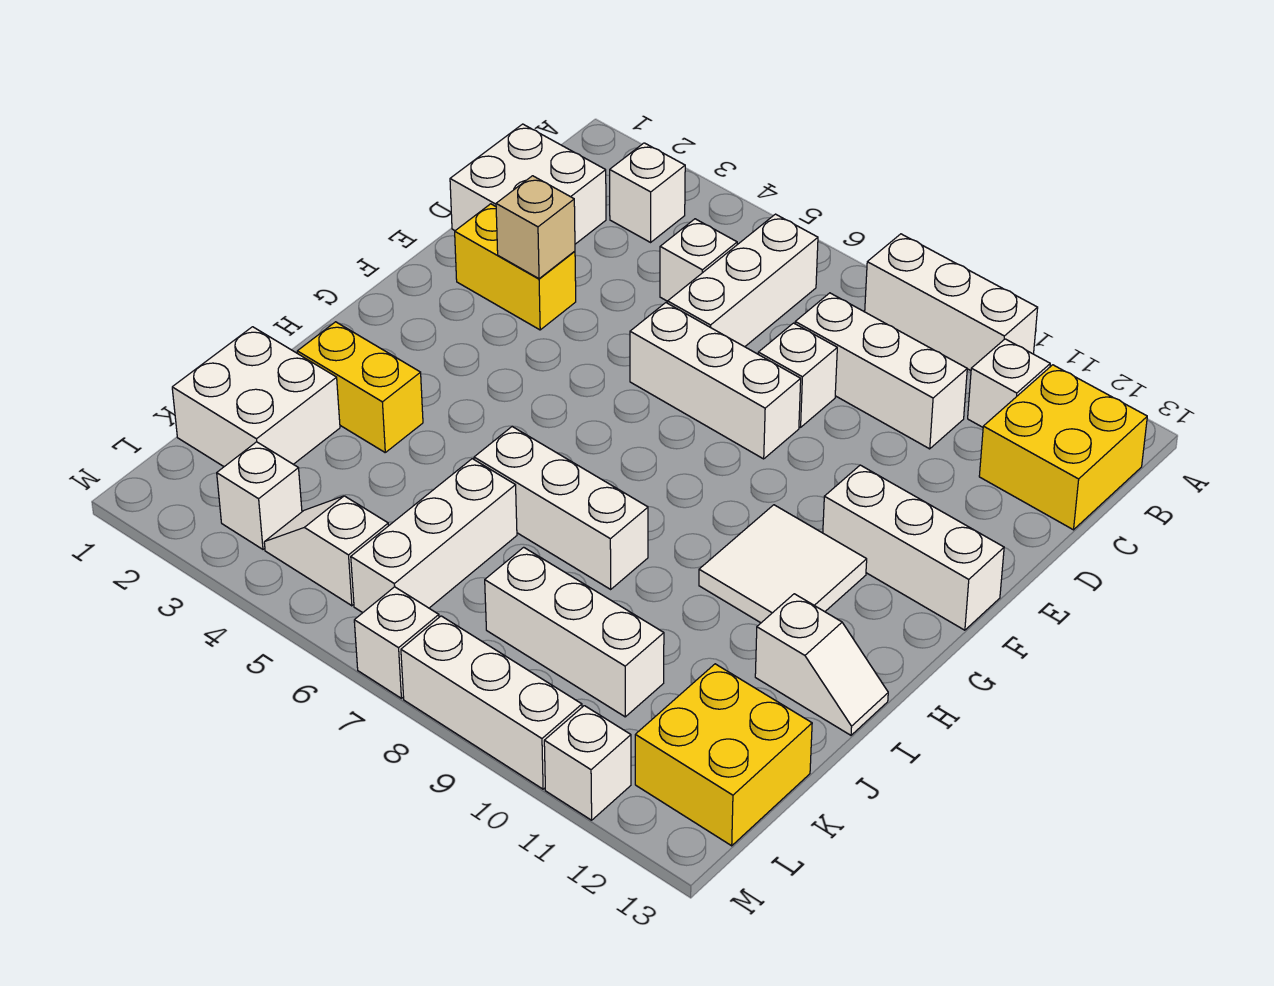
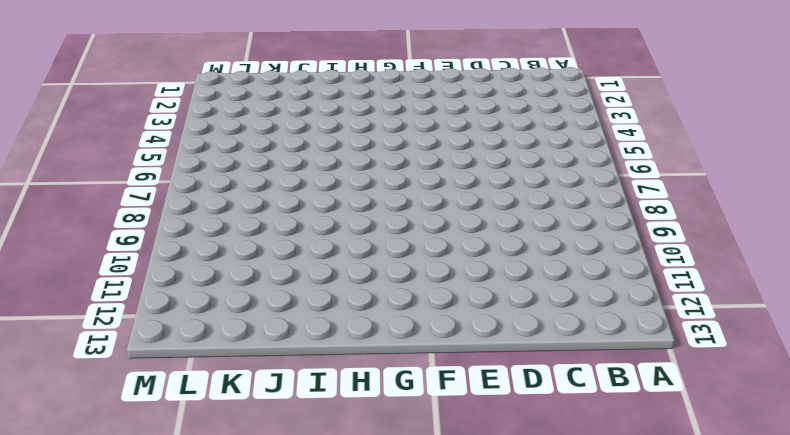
none -> white brick A8:A10 level 1
none -> white brick B3 level 1
none -> white brick B6:D6 level 1

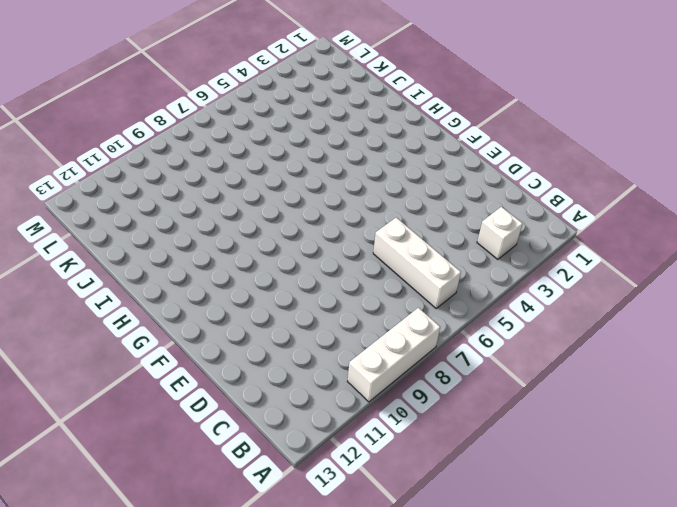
none -> white brick B11 level 1
none -> yellow brick B12:C13 level 1
none -> white brick C1:D2 level 1

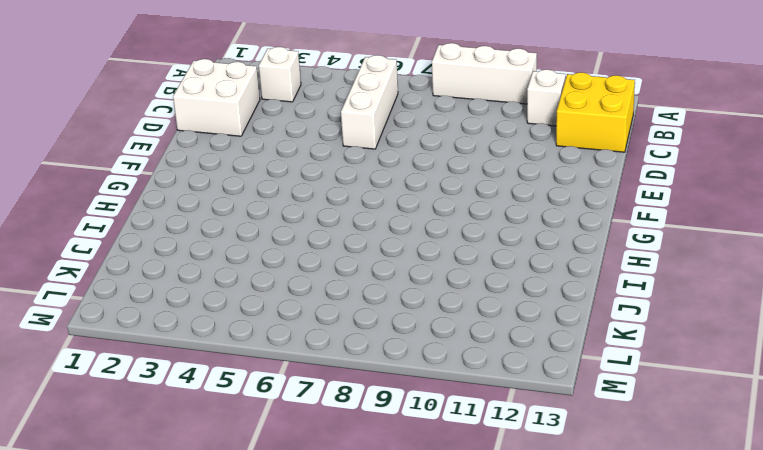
none -> white brick C5 level 1
none -> white brick C8:C10 level 1
none -> white brick D8 level 1

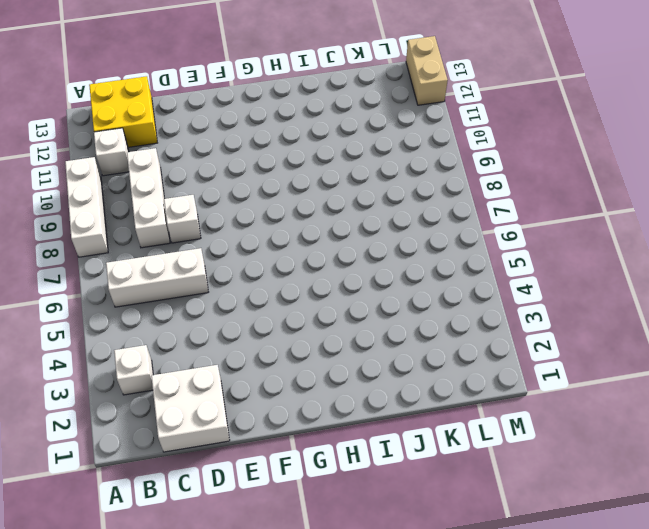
tan brick M12:M13 level 1 -> none
none -> white brick C5 level 1
none -> yellow brick E2:E3 level 1
none -> white brick E6:E8 level 1

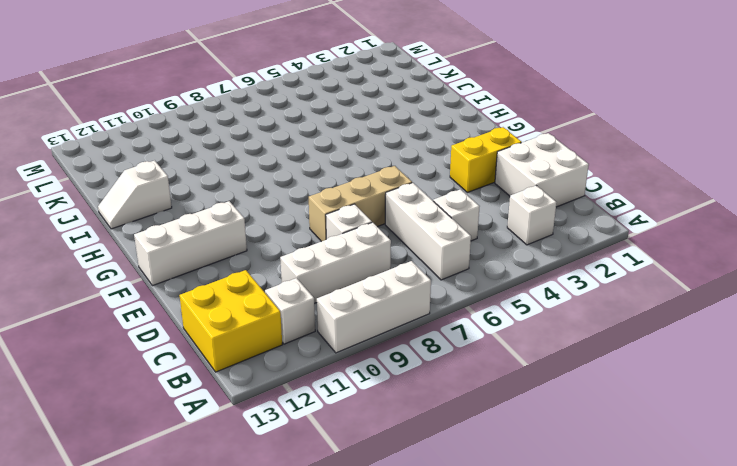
tan brick E6:E8 level 1 -> white brick E6:E8 level 1
none -> white tile G10:H11 level 1
none -> yellow brick I2:I3 level 1
none -> white brick I6:I8 level 1

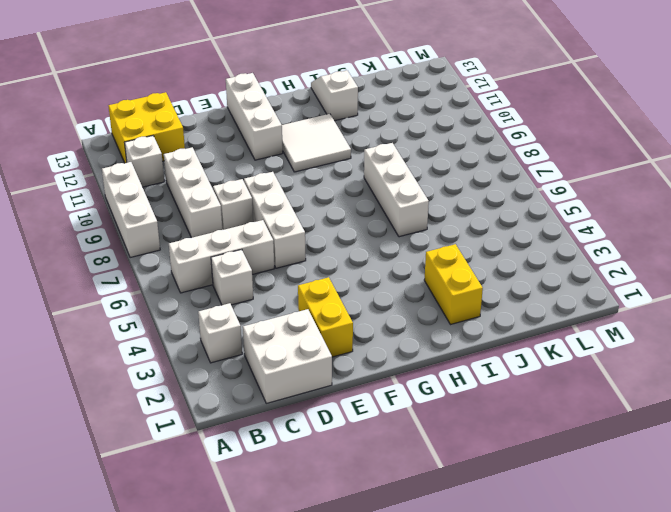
none -> white brick J1:K2 level 1
none -> white brick J6:L6 level 1
none -> white brick K8:K10 level 1

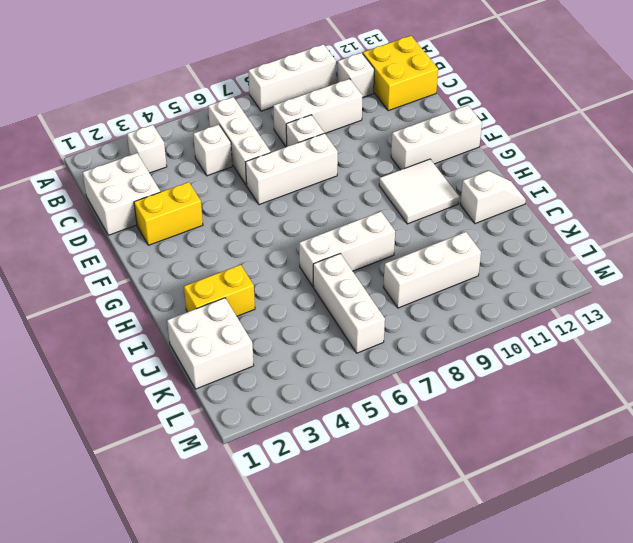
none -> yellow brick K12:L13 level 1
none -> white brick L3 level 1
none -> white slope L4:L5 level 1 top 5

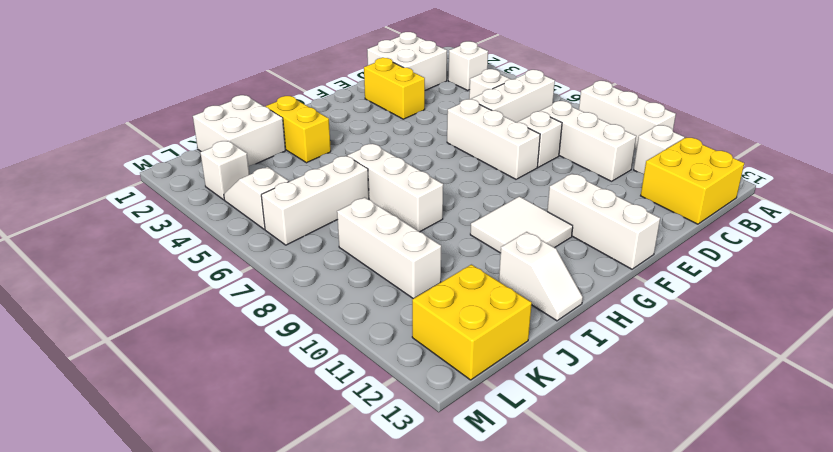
none -> white brick M7 level 1
none -> white brick M8:M10 level 1
none -> white brick M11 level 1

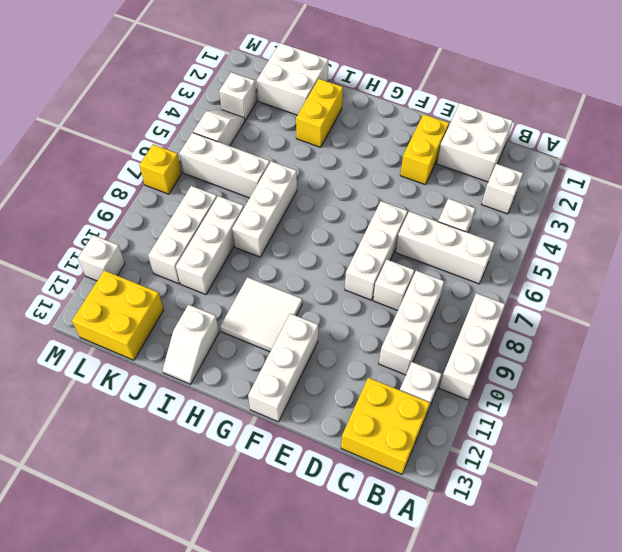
white brick J8:J10 level 1 -> white brick M8:M10 level 1
yellow brick M7 level 1 -> white brick M7 level 1
none -> tan brick E3 level 2

